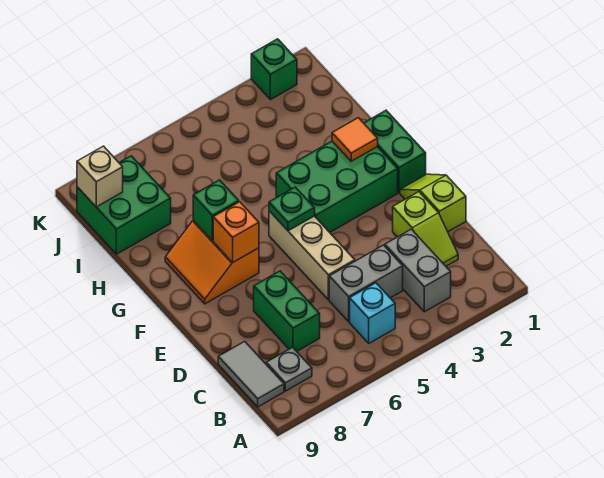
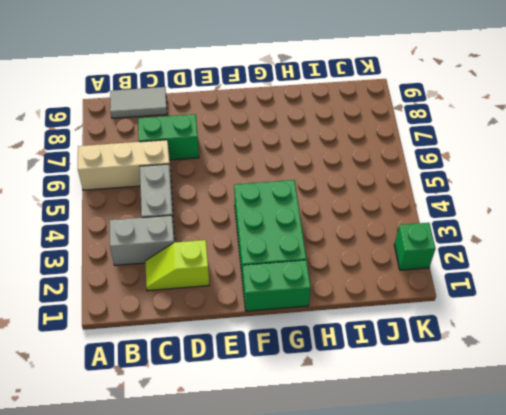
tan brick A6:C6 level 1 -> tan brick D5:F5 level 1
none -> cyan brick B5 level 1
none -> grey plate B8 level 1
none -> lime slope D1:E1 level 1 top D

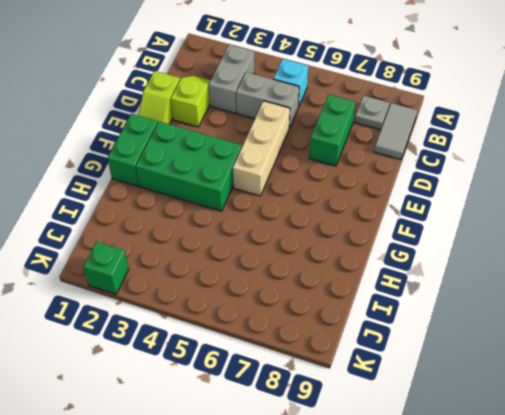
none -> orange slope F7:G8 level 1 top 7
none -> green brick I8:J9 level 1
none -> green plate F5 level 2

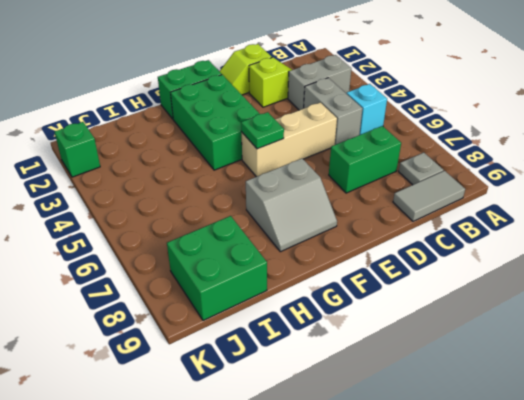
grey slope F7:G8 level 1 top 7 -> orange slope F7:G8 level 1 top 7
none -> orange brick F7 level 2
none -> orange tile G2 level 2
none -> green brick G7 level 2

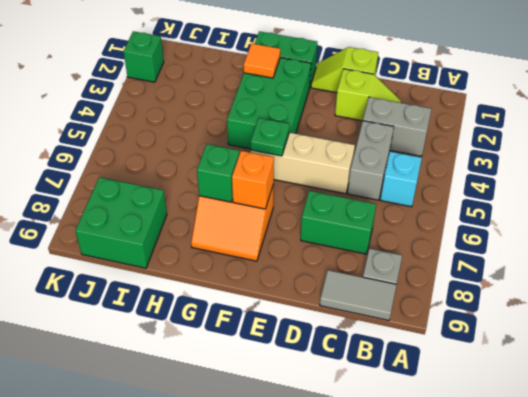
none -> tan brick J9 level 2

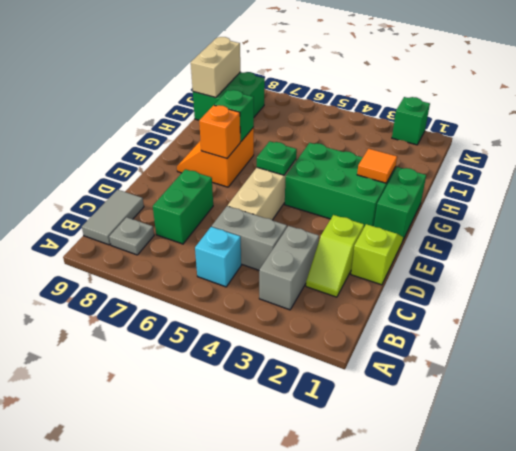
tan brick I9:J9 level 2 -> tan brick J9 level 2

